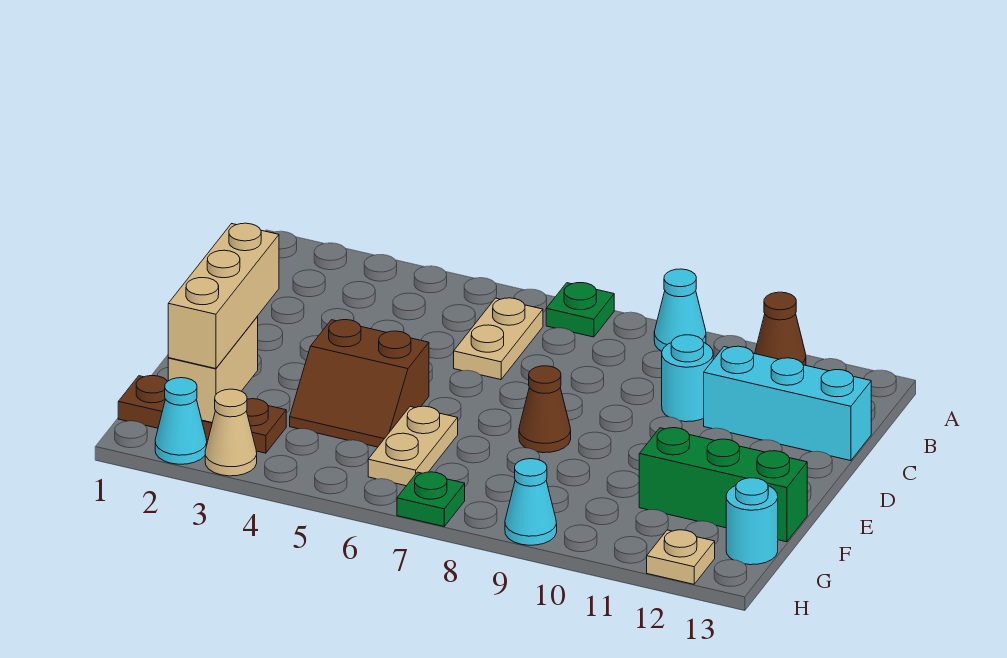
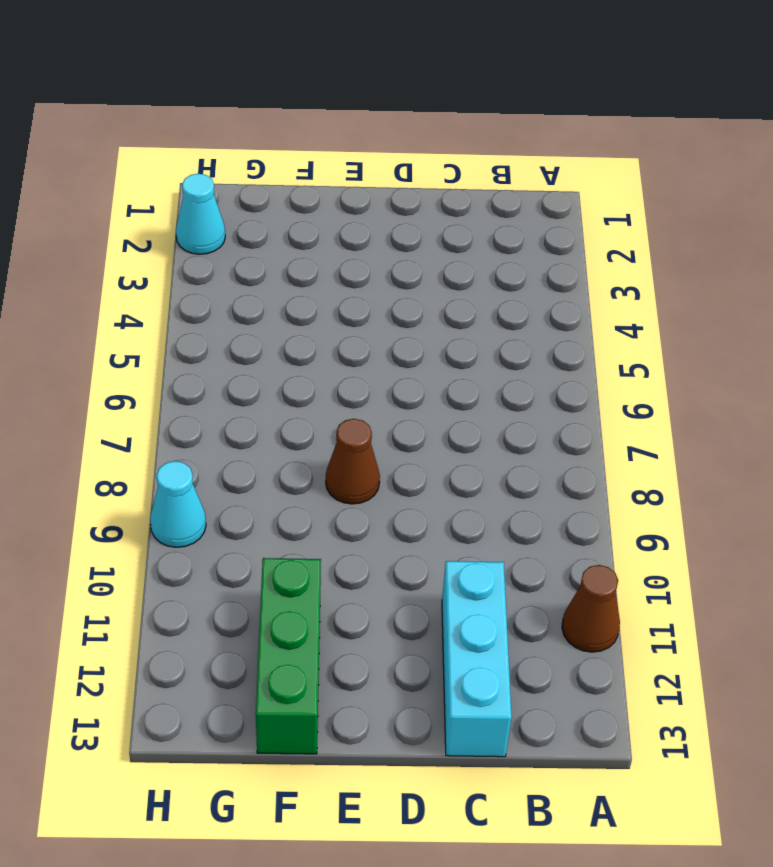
none -> green plate A7 level 1
none -> cyan cone A9 level 1
none -> tan plate B6:C6 level 1

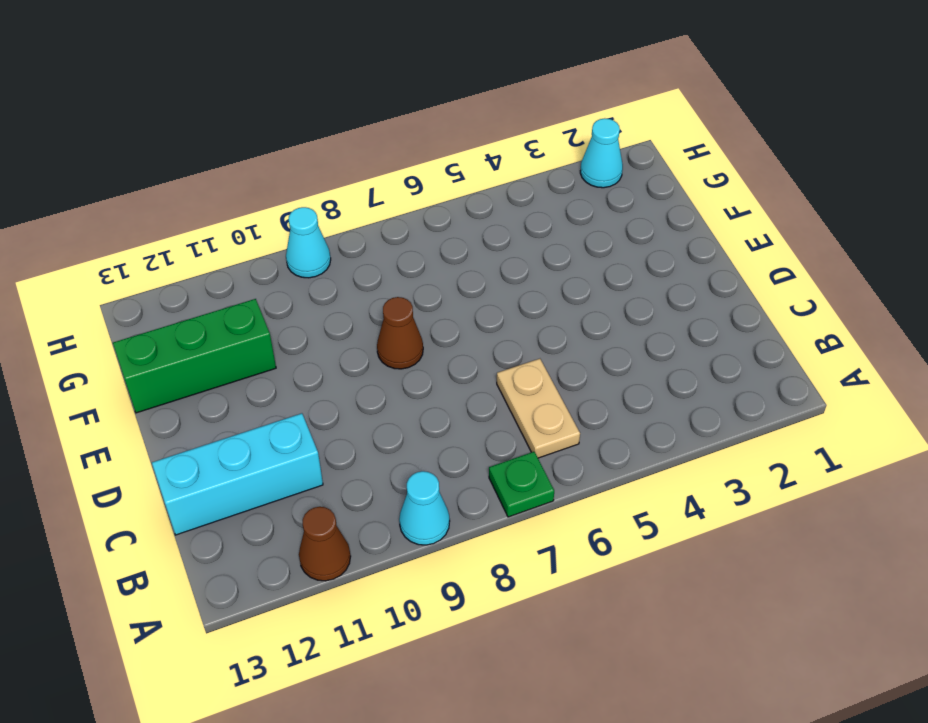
none -> cyan round brick C10 level 1
none -> brown slope E4:F5 level 1 top E
none -> tan plate F6:G6 level 1

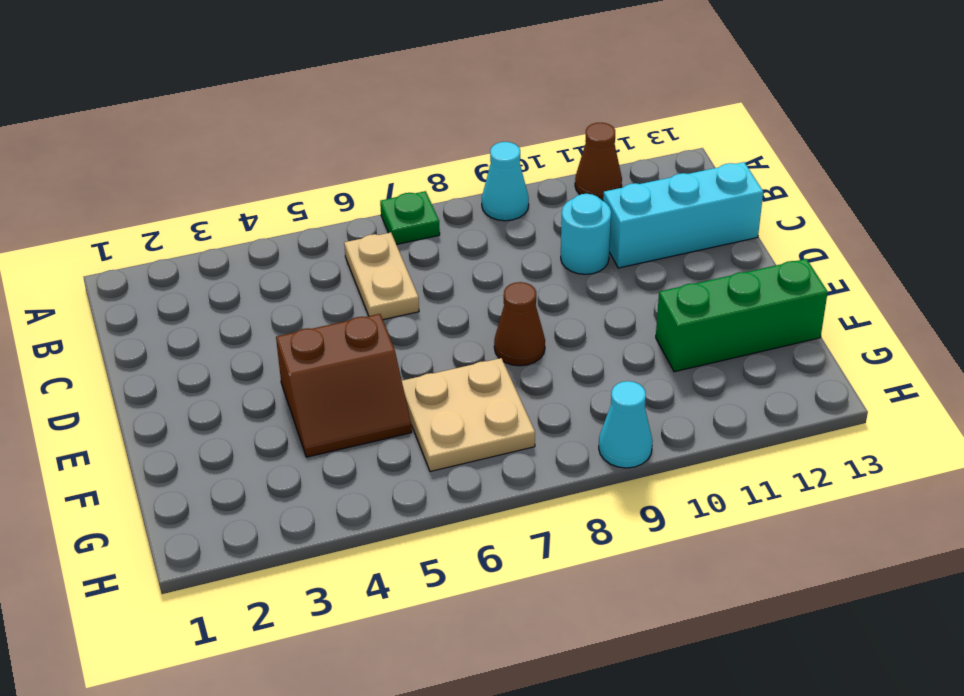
tan plate F6:G7 level 1 -> tan plate F6:G6 level 1
none -> brown plate G1:G3 level 1
none -> cyan round brick G13 level 1
none -> cyan cone H2 level 1

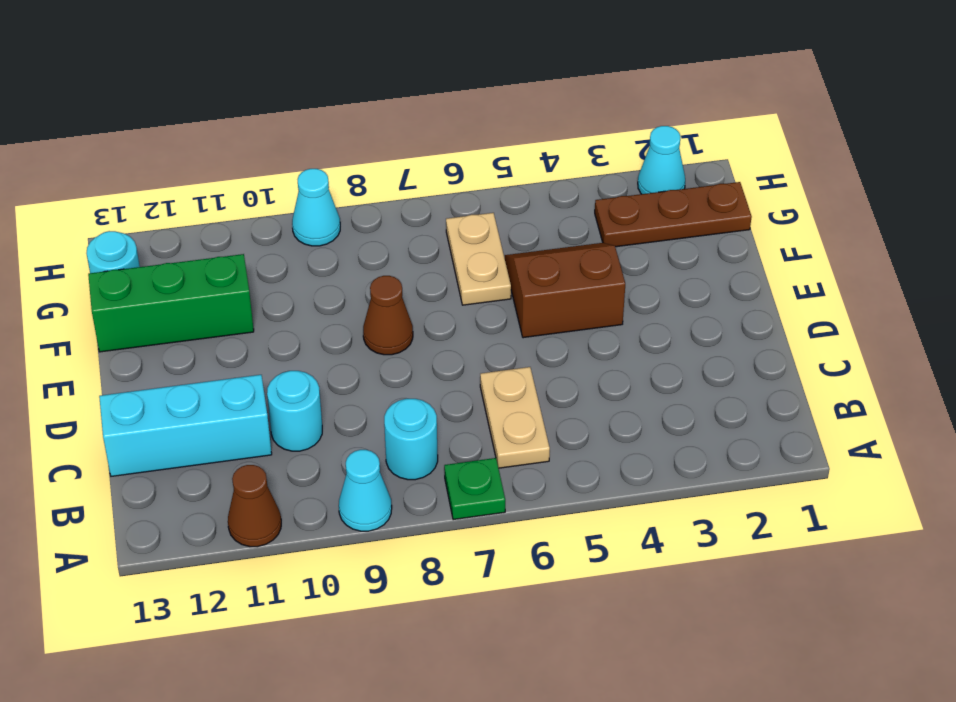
cyan round brick B8 level 1 -> none
none -> tan cone H3 level 1
none -> green plate H7 level 1
none -> tan plate H12 level 1

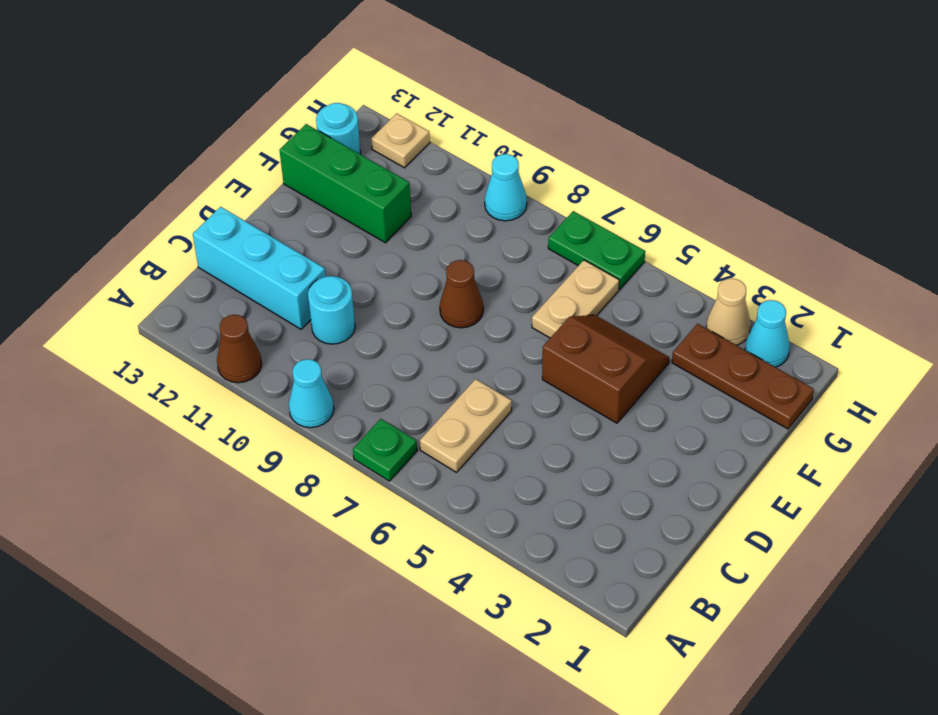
green plate H6:H7 level 1 -> green plate H7 level 1
none -> tan brick F2:G2 level 2
none -> tan brick E2:G2 level 3

